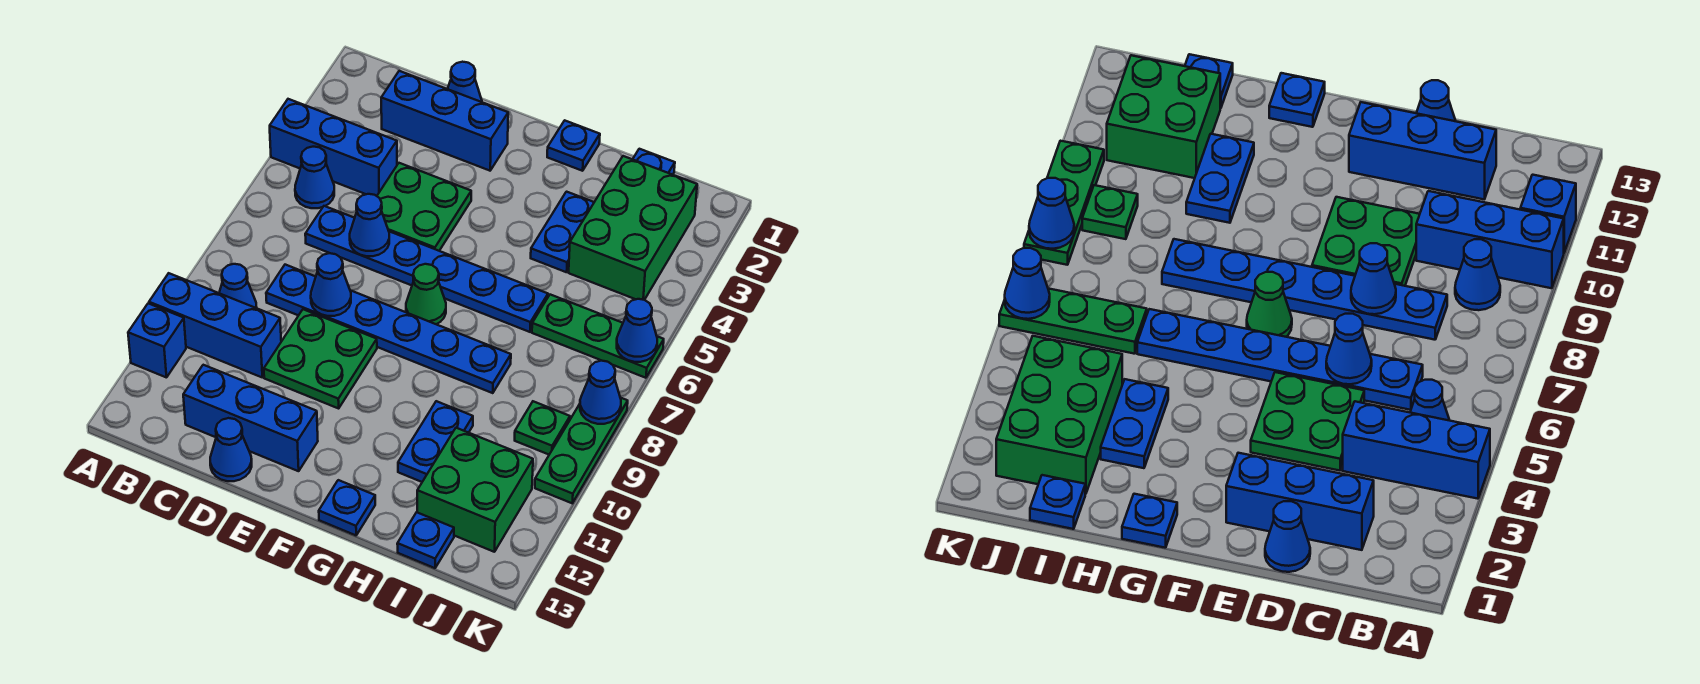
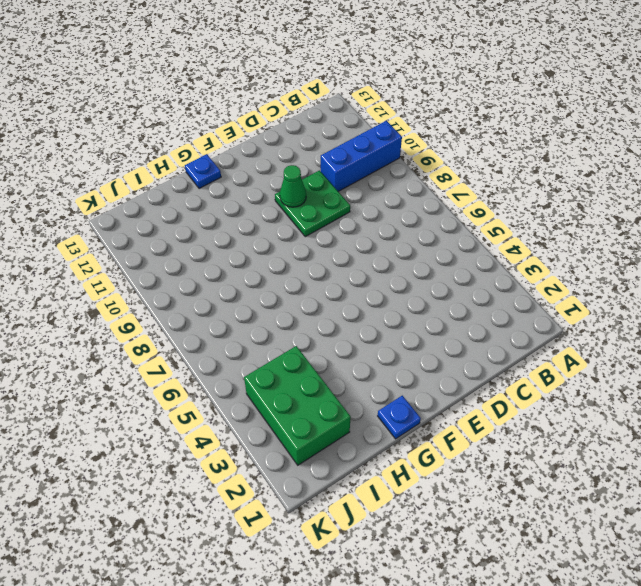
green cone E10 level 2 -> green cone F7 level 1
none -> blue brick A4:C4 level 1
none -> blue brick A11 level 1
none -> blue cone B5 level 1

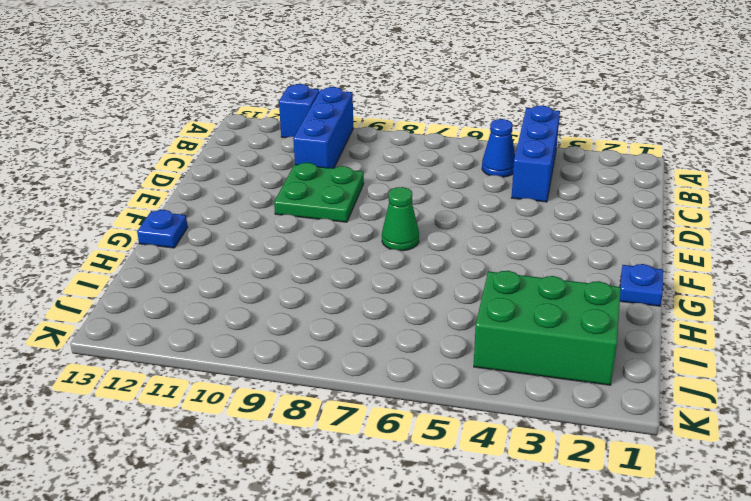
none -> blue cone B9 level 1
none -> blue brick C2:E2 level 1
none -> blue plate C6:H6 level 1

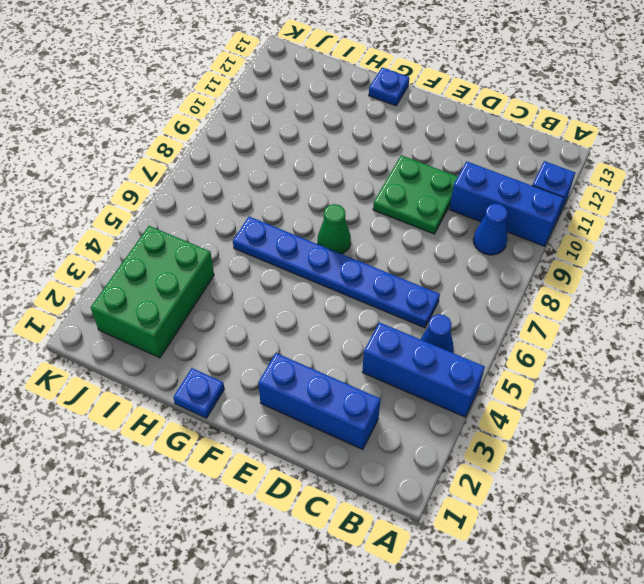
none -> blue plate C8:H8 level 1
none -> blue brick C12:E12 level 1
none -> blue cone D1 level 1

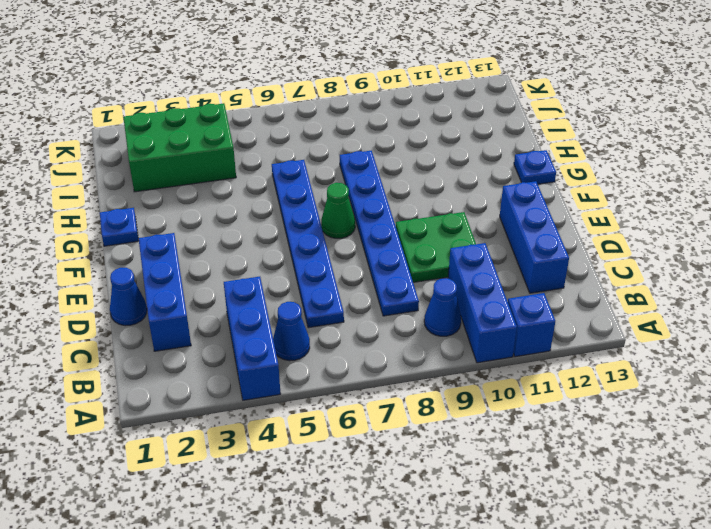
none -> green plate D4:E5 level 1
none -> blue cone D13 level 1
none -> blue plate H3:H4 level 1

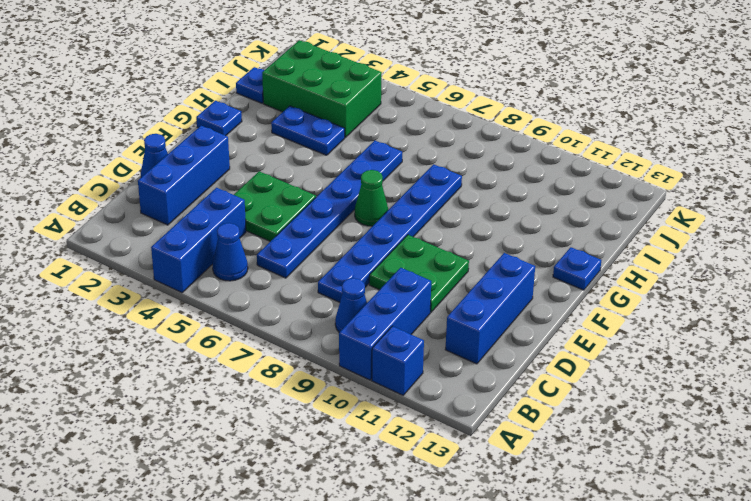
none -> blue cone D13 level 1
none -> blue plate H10:H11 level 1
none -> green plate I6:K6 level 1

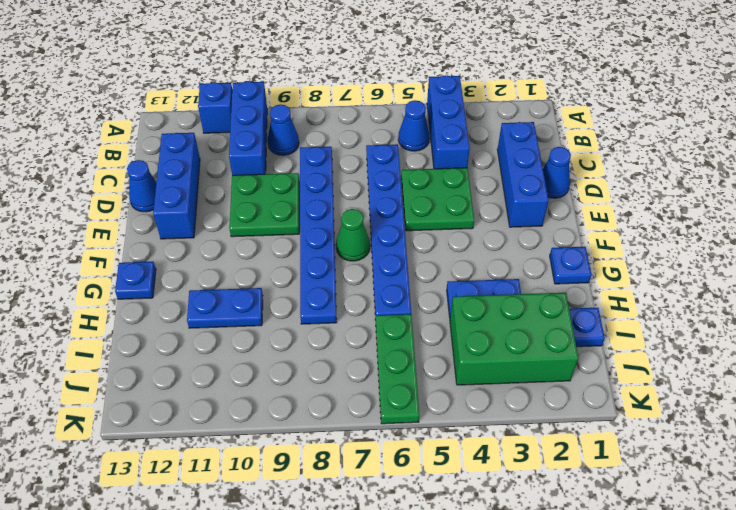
none -> green brick I11:J12 level 1
none -> blue plate I13 level 1
none -> green plate J9 level 1

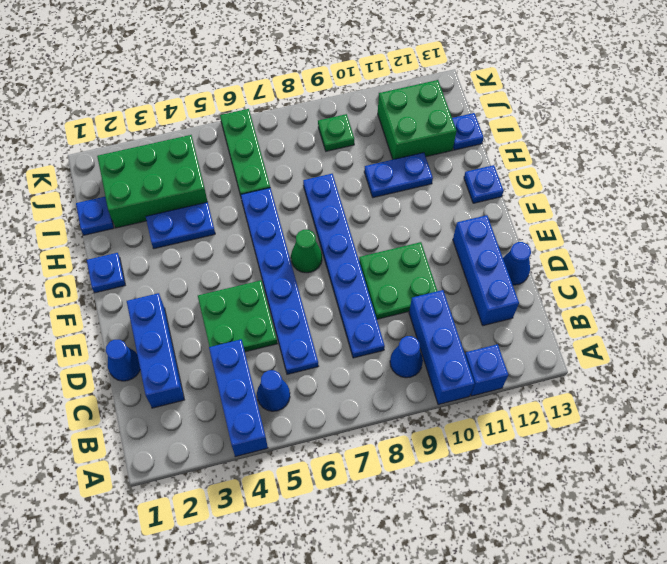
none -> green plate K8:K10 level 1
none -> blue cone D6 level 2
none -> blue cone D8 level 2

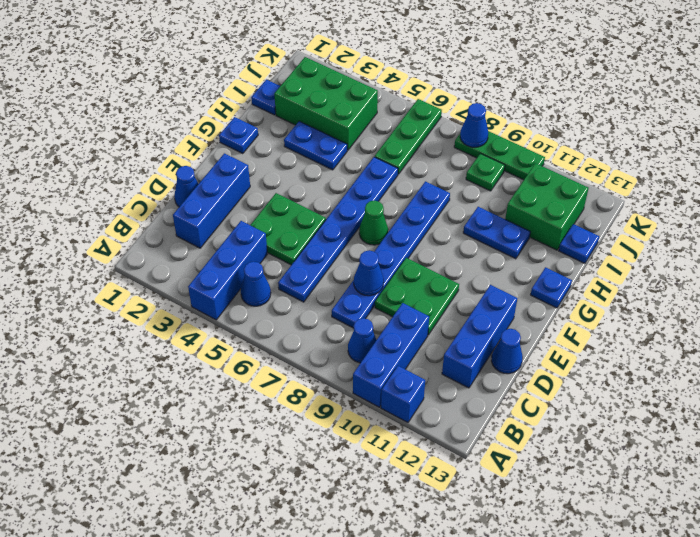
none -> blue cone D6 level 2
none -> blue cone K6 level 2

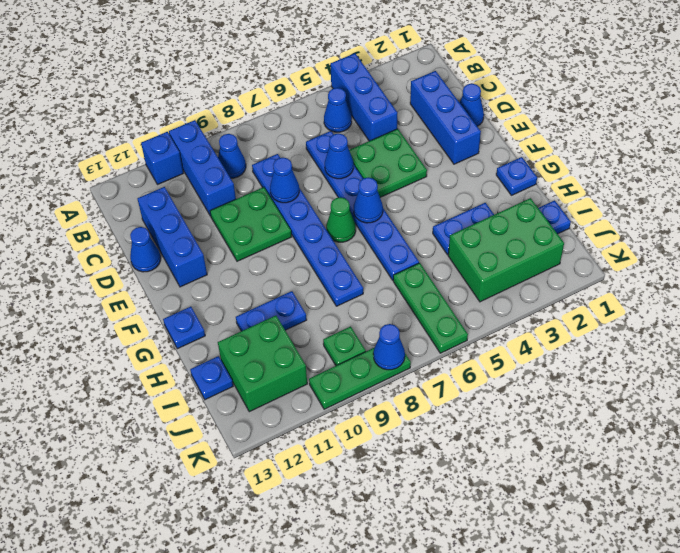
blue cone F6 level 2 -> blue cone K6 level 2

